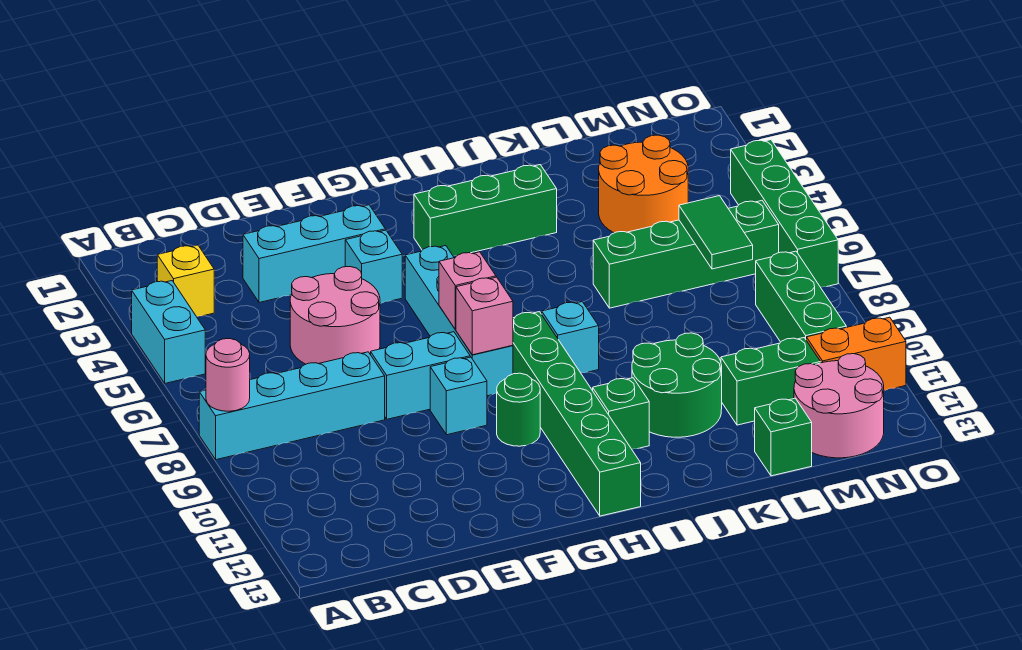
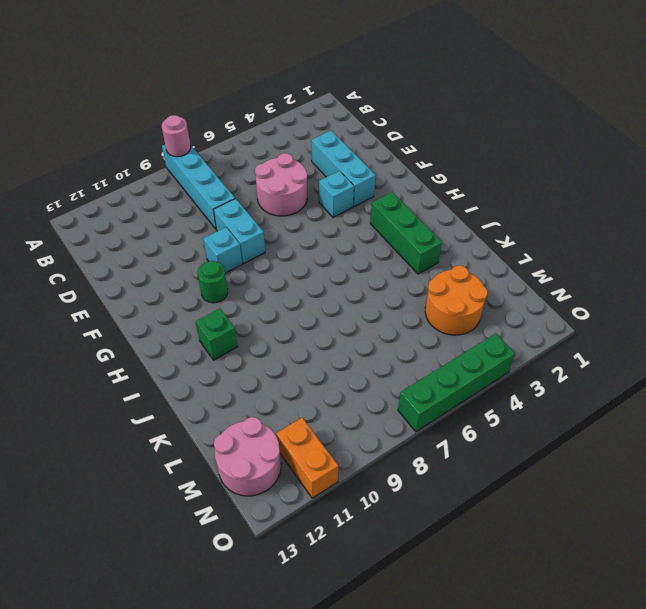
none -> cyan brick A4:A5 level 1
none -> yellow brick B3 level 1
none -> cyan brick G5:G8 level 1

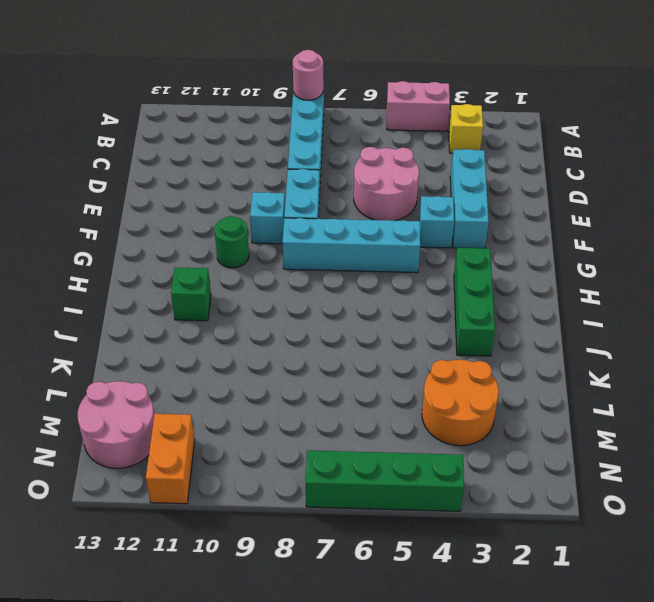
pink brick A4:A5 level 1 -> cyan brick A4:A5 level 1
none -> green brick H8:H13 level 1
none -> cyan brick I8 level 1
none -> green round brick J10:K11 level 1

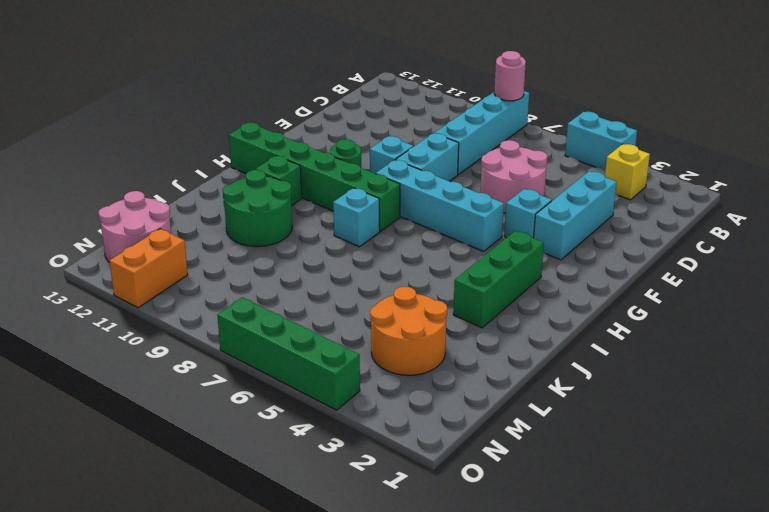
none -> green brick K6:N6 level 1
none -> green brick L11:M11 level 1
none -> green brick L13 level 1

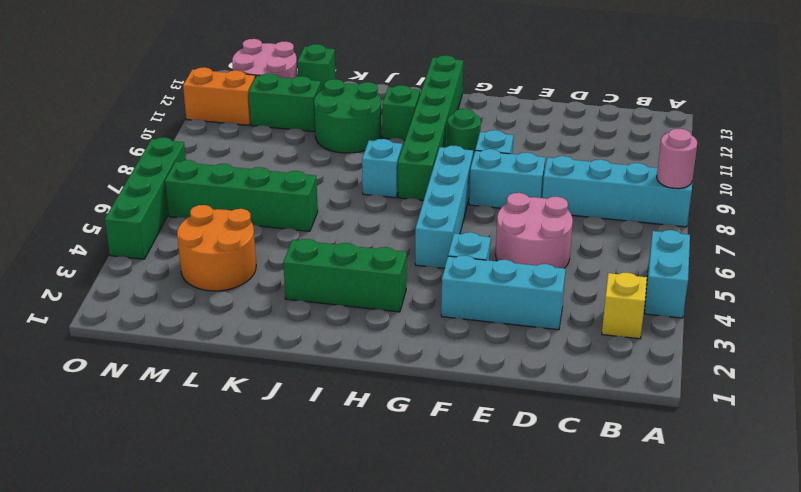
none -> green brick N8:N10 level 1
none -> pink brick G7 level 2
none -> pink brick G8 level 2

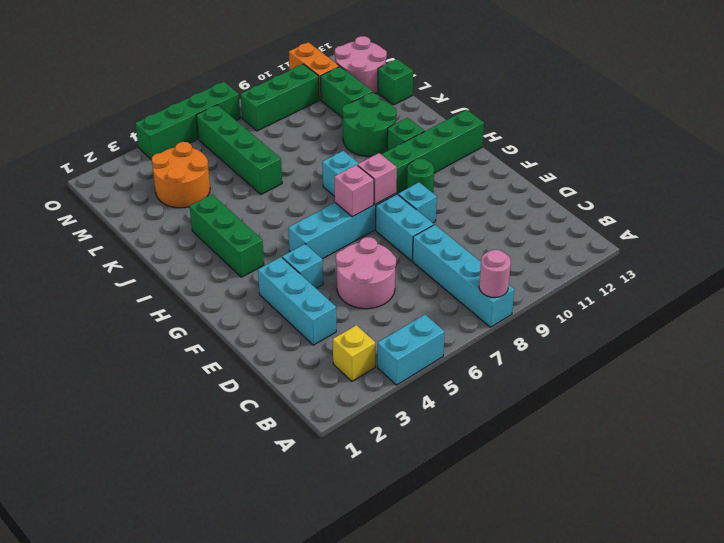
none -> green tile M6:M7 level 2

